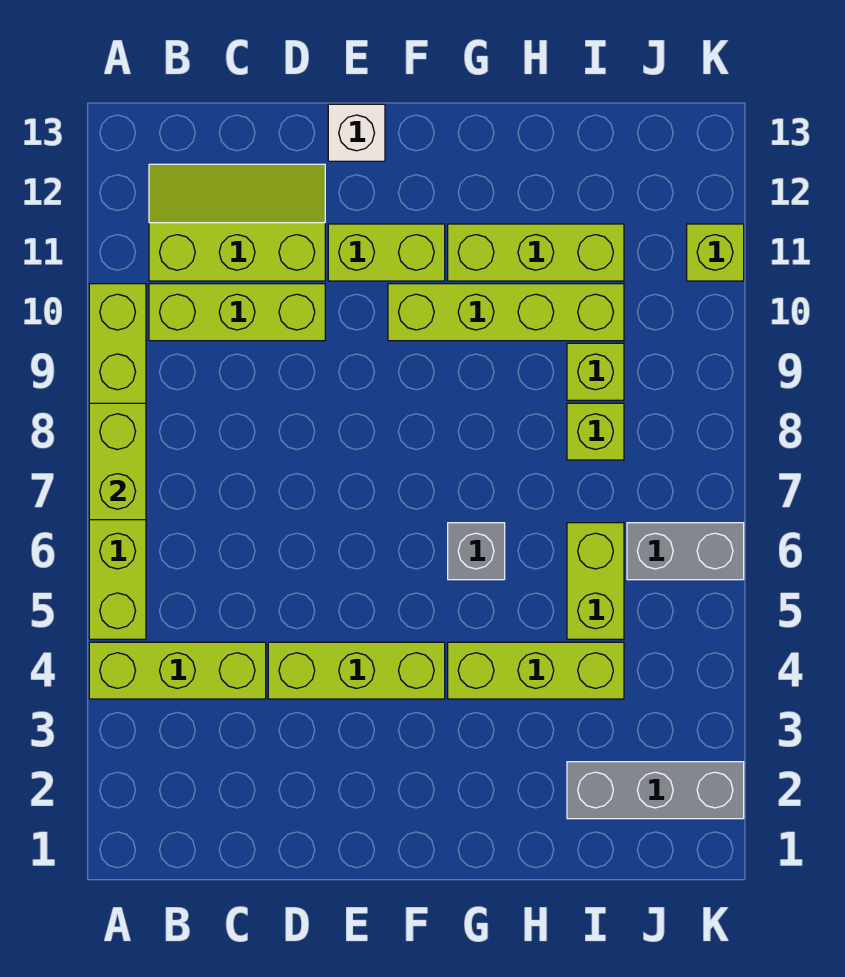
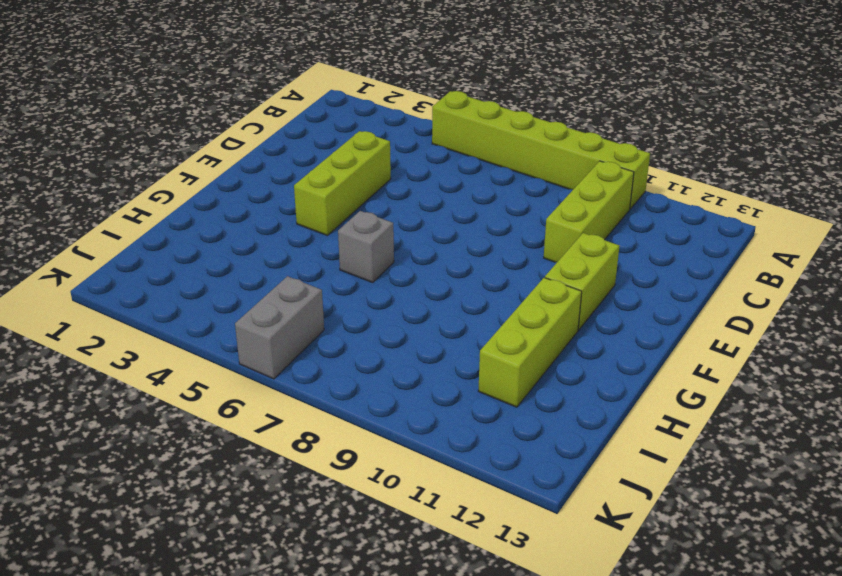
none -> lime brick A4:C4 level 1
none -> lime slope B11:D12 level 1 top 11
none -> white brick E13 level 1

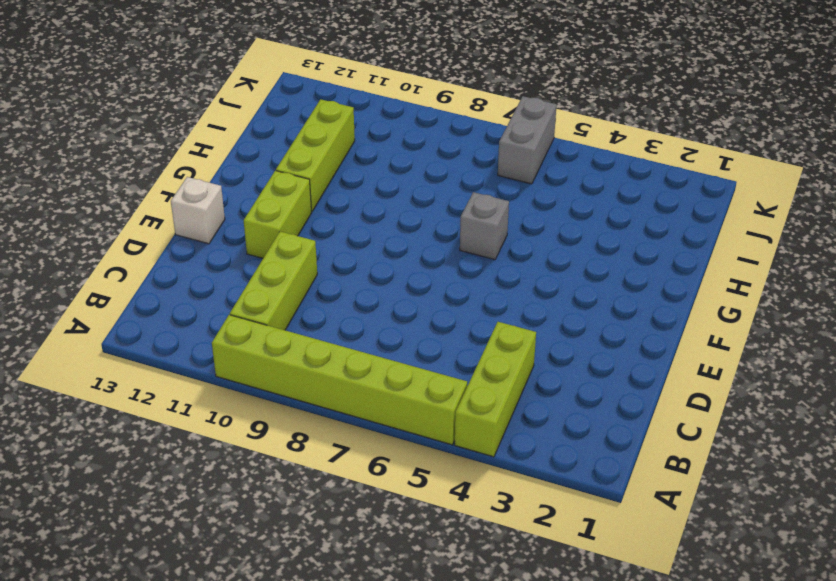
none -> lime slope B11:D12 level 1 top 11
none -> lime brick D4:F4 level 1
none -> lime brick F10:I10 level 1

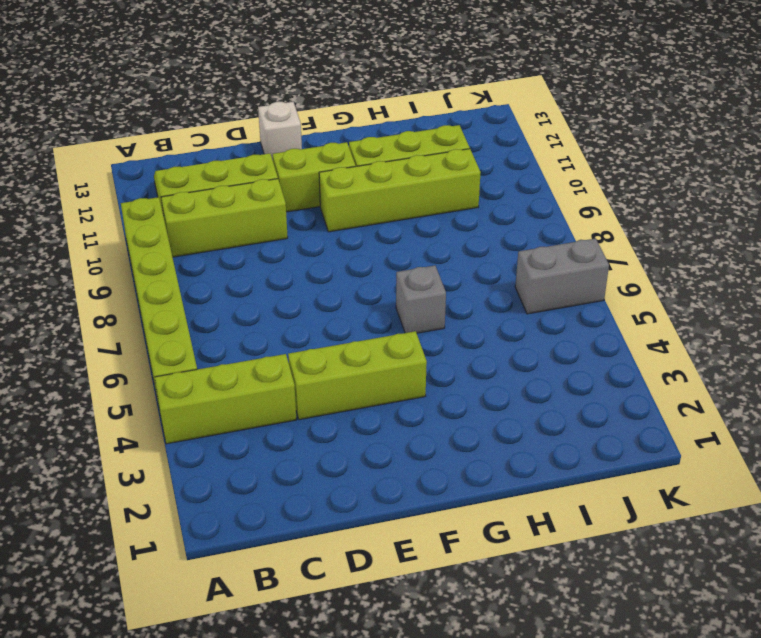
none -> lime brick G4:I4 level 1
none -> grey brick I2:K2 level 1
none -> lime brick I5:I6 level 1

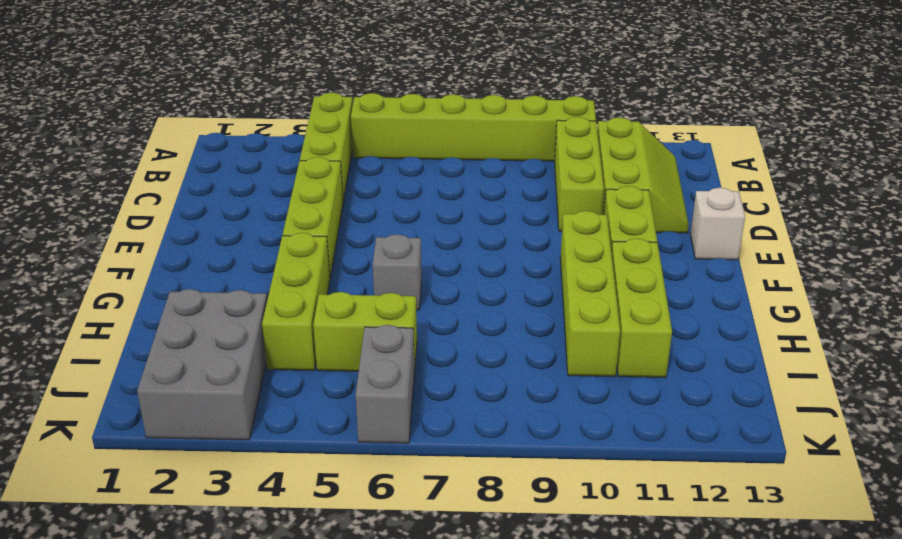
grey brick I2:K3 level 1 -> grey brick I2:K2 level 1
none -> lime brick I8 level 1
none -> lime brick I9 level 1
none -> lime brick K11 level 1

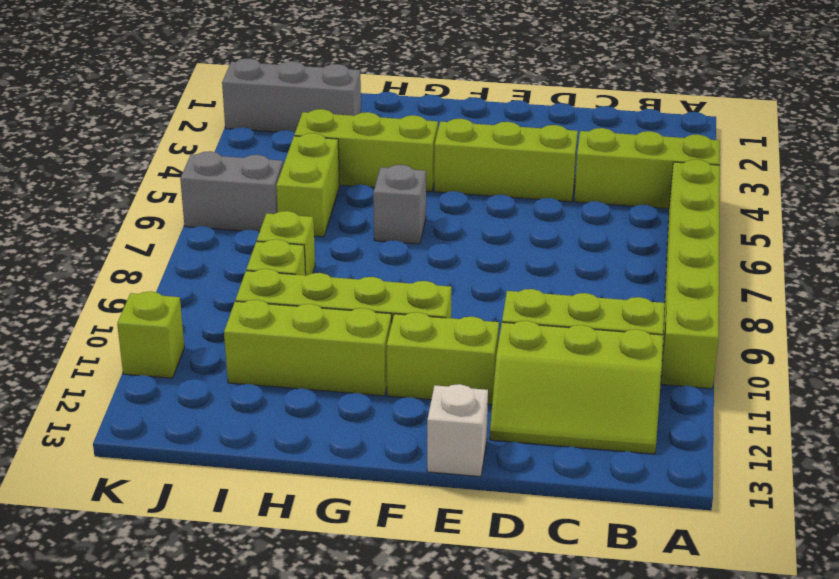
none -> lime brick A7:A8 level 2

